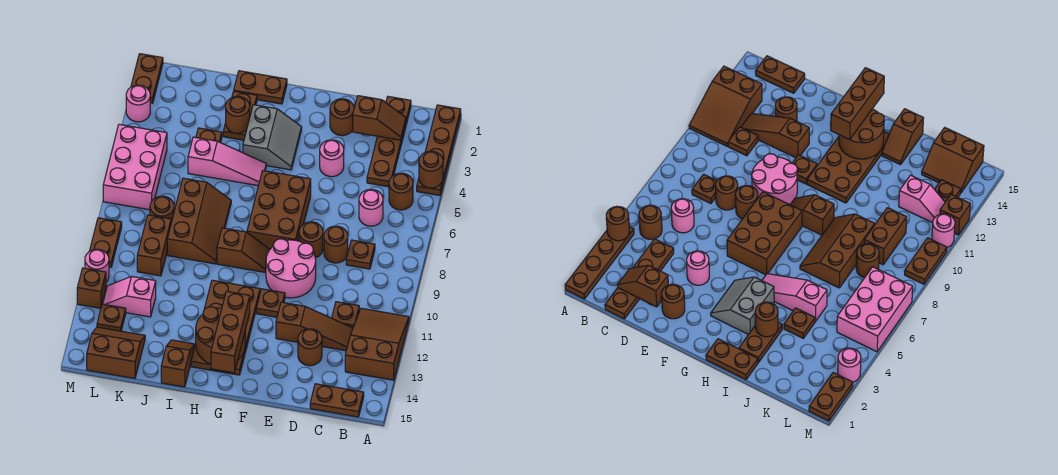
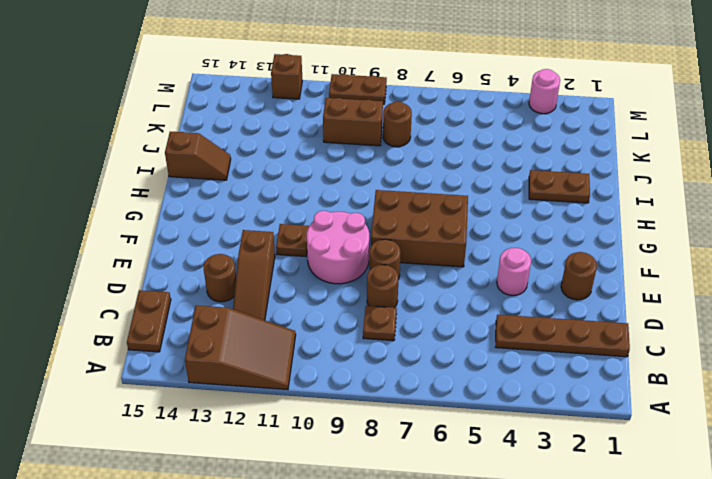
none -> brown plate A1:A4 level 1
none -> brown round brick B5 level 1
none -> pink round brick C6 level 1
none -> brown plate C11 level 1

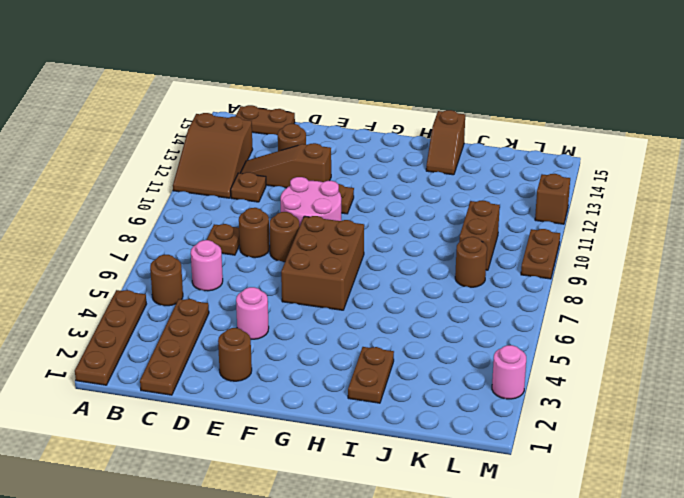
none -> grey slope G3:H4 level 1 top H
none -> brown slope G9:H9 level 1 top H
none -> brown plate G11:H14 level 1
none -> brown plate H1:I1 level 1

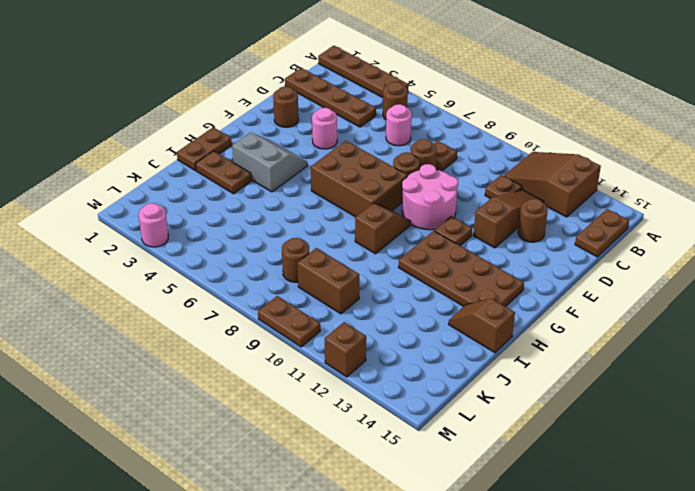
none -> pink slope H5:J5 level 1 top J
none -> brown slope I7:J9 level 1 top J
none -> brown plate J4 level 1
none -> pink slope K12:L12 level 1 top K

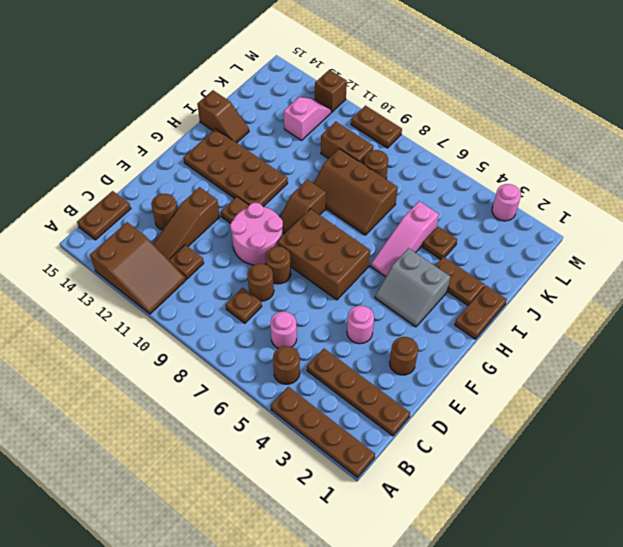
none -> brown slope K14:L15 level 1 top 15
none -> pink brick L5:M7 level 1
none -> brown plate L13 level 1
none -> brown plate M1:M2 level 1

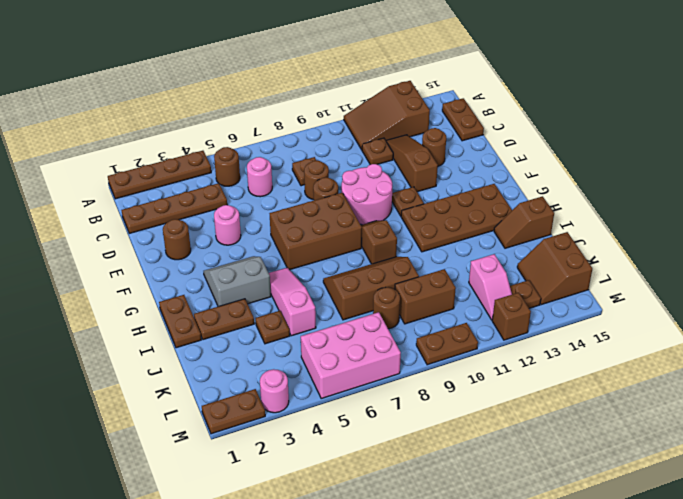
none -> pink round brick M11 level 1
none -> brown round brick A4 level 2
none -> brown slope C2:D2 level 2 top D
none -> brown round brick G13:H14 level 2

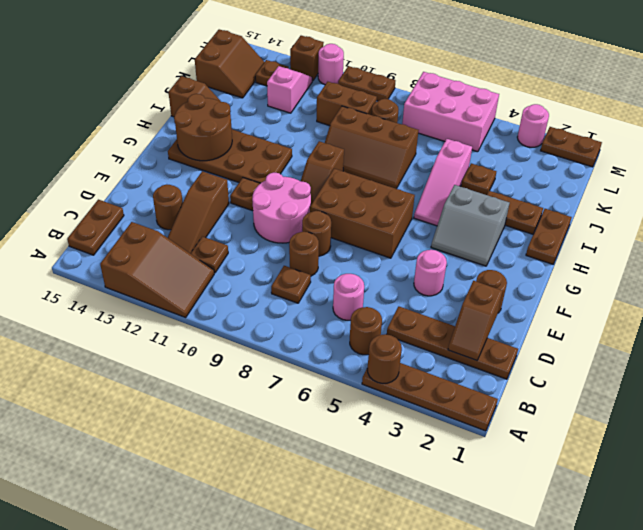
none -> brown round brick I3 level 2
none -> brown brick G13:G15 level 3

